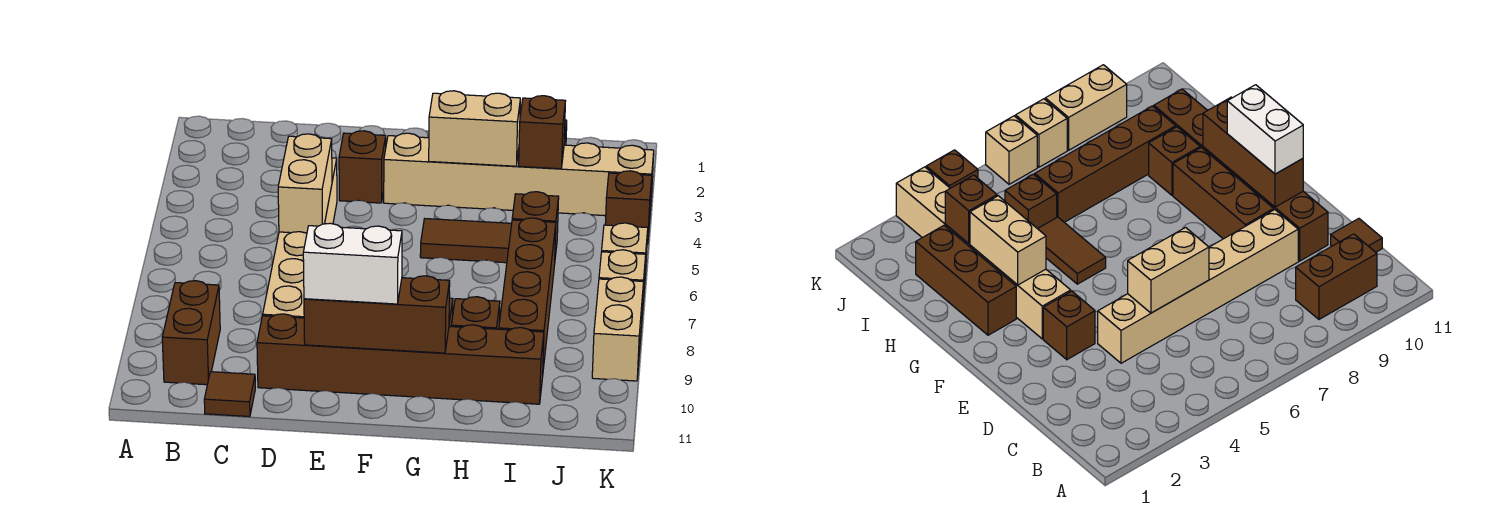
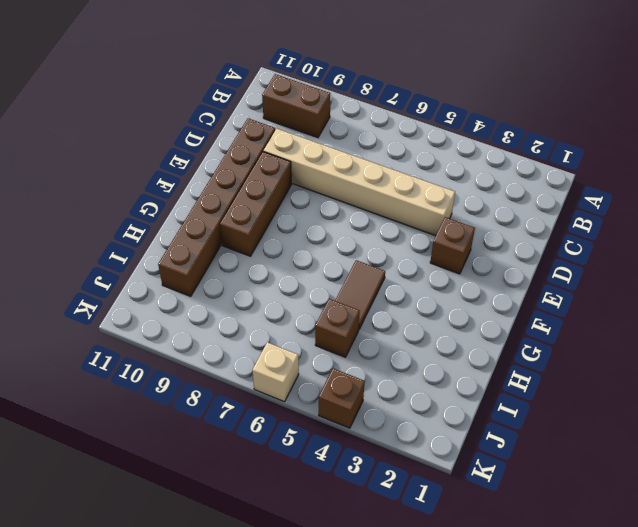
none -> brown tile C11 level 1
none -> tan brick F3:K3 level 1
none -> brown brick G2:I2 level 1

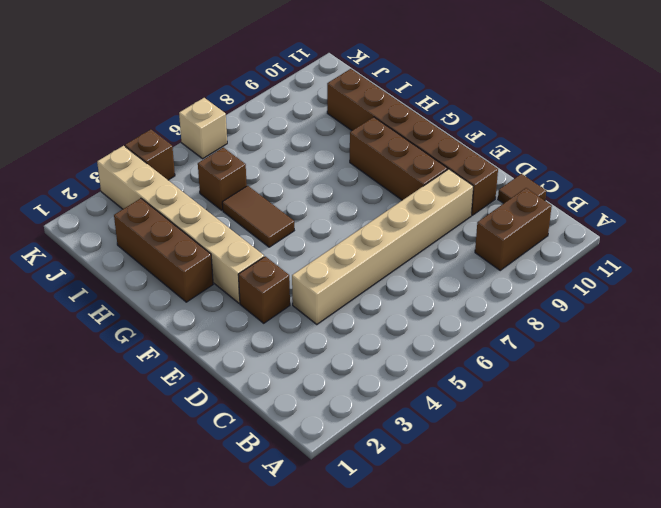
none -> brown brick H9 level 1
none -> brown brick I6:I9 level 1
none -> tan brick K7 level 1

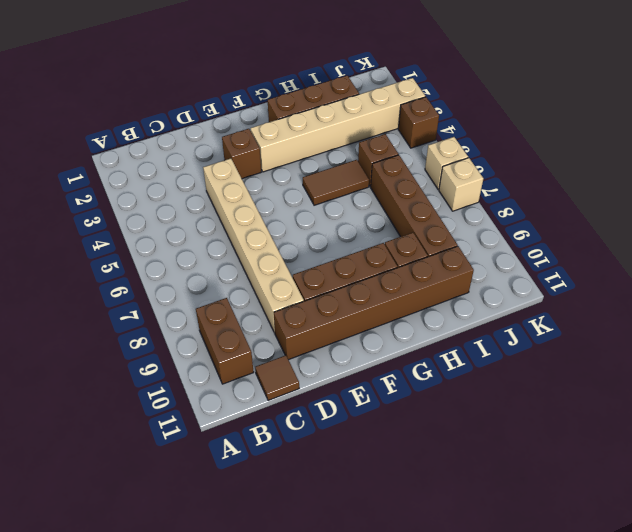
none -> tan brick K8:K9 level 1
none -> tan brick D5:D6 level 2
none -> brown brick E10:G10 level 2

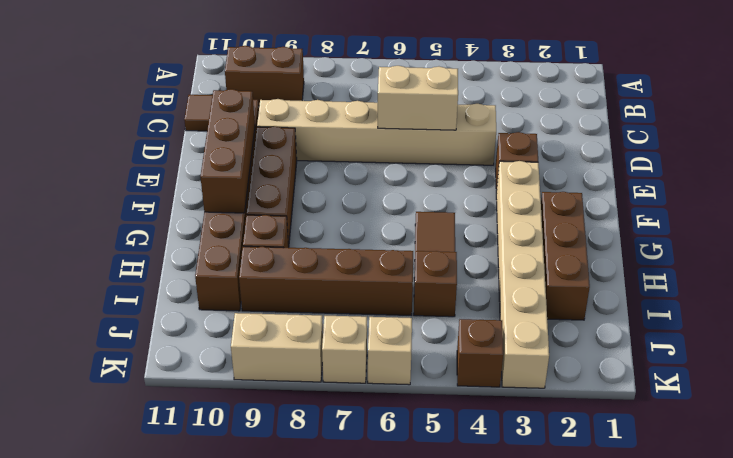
none -> tan brick G3:H3 level 2
none -> brown brick I3 level 2
none -> white brick E10:F10 level 3

